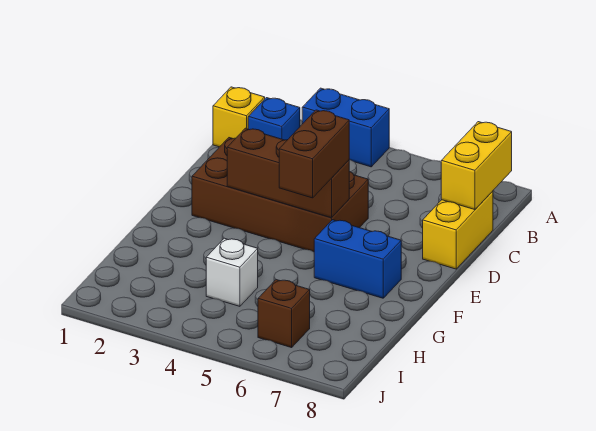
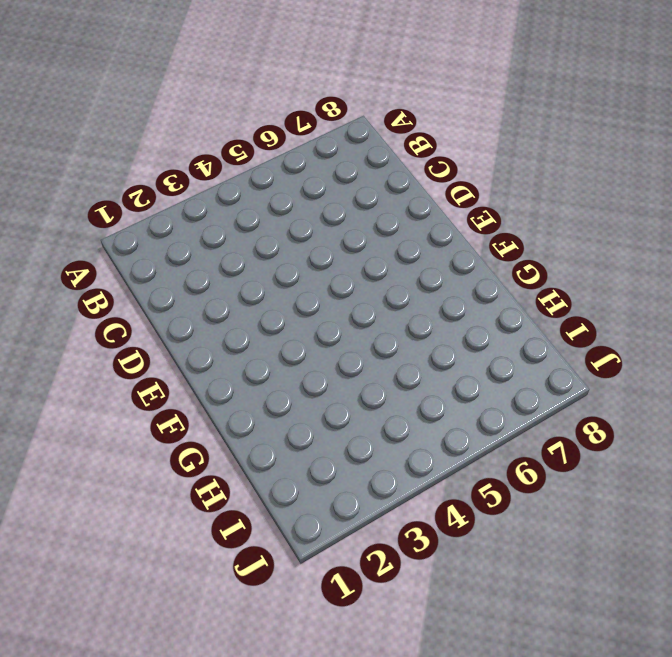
none -> blue brick A3:A4 level 1
none -> yellow brick B1 level 1

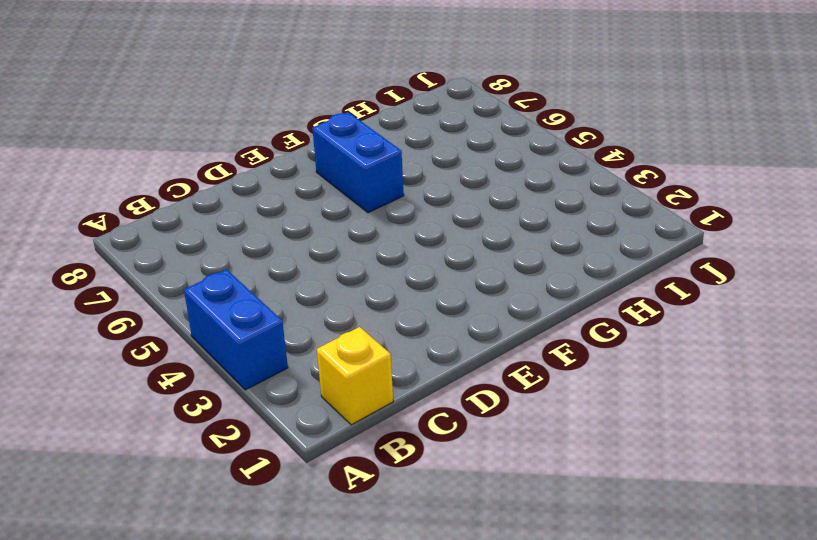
none -> blue brick B2 level 1
none -> yellow brick C8:D8 level 1

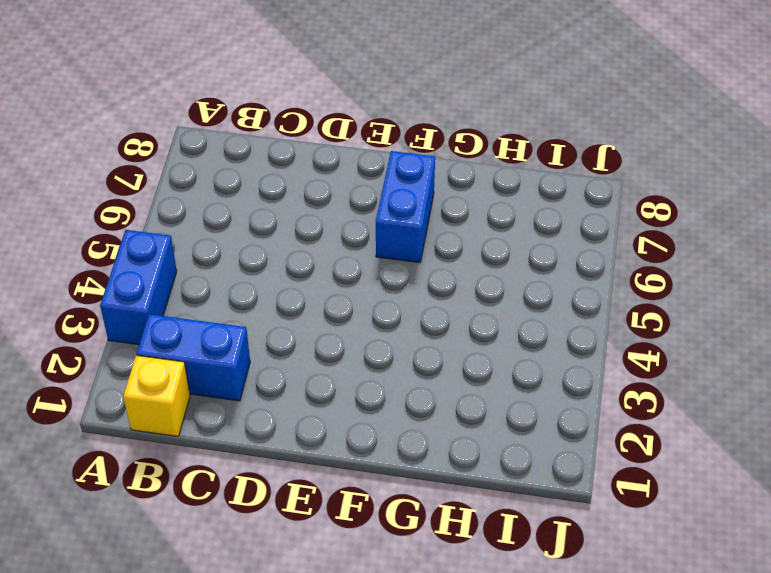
blue brick B2:C2 level 1 -> blue brick B2 level 1
none -> yellow brick C8:D8 level 1
none -> brown brick D2:E5 level 1

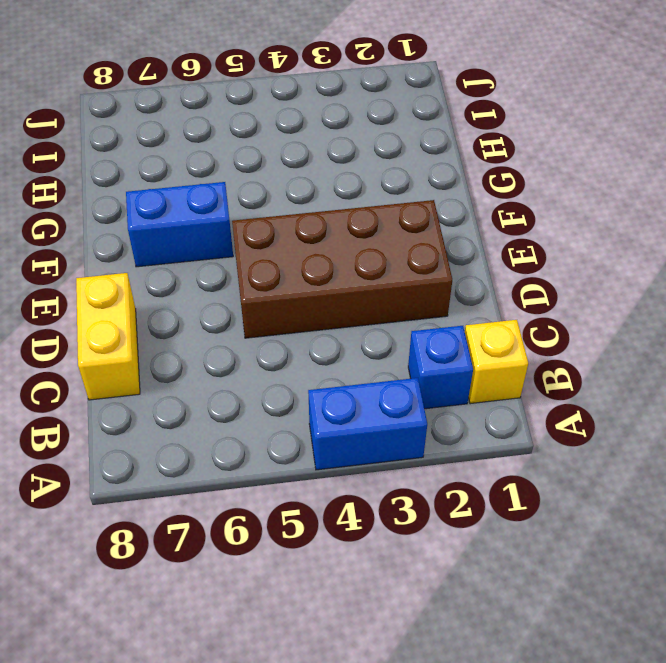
none -> white brick H4 level 1
none -> brown brick I6 level 1

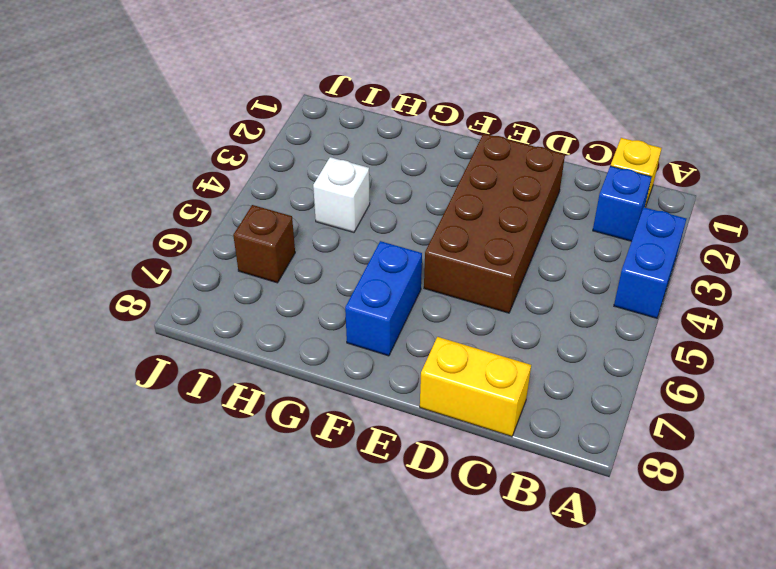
none -> yellow brick B8:C8 level 2
none -> brown brick E3:E5 level 2

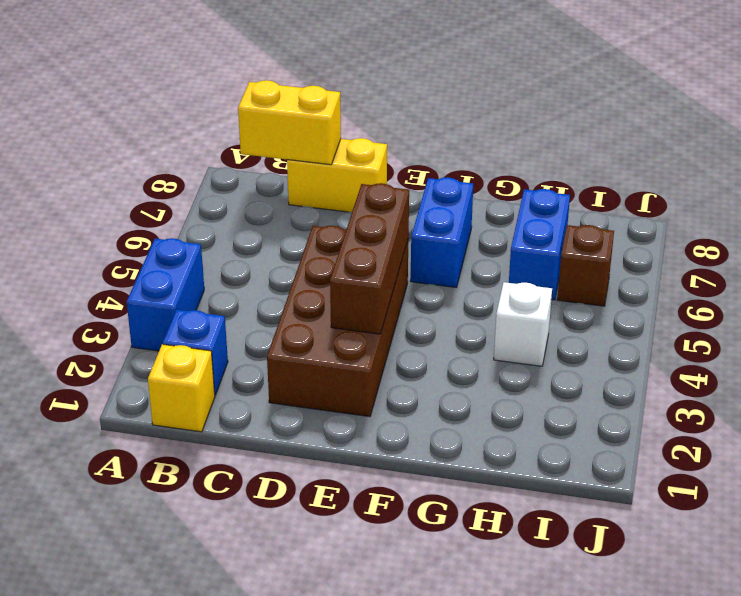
blue brick H6:H7 level 1 -> none
none -> brown brick E5:F5 level 3

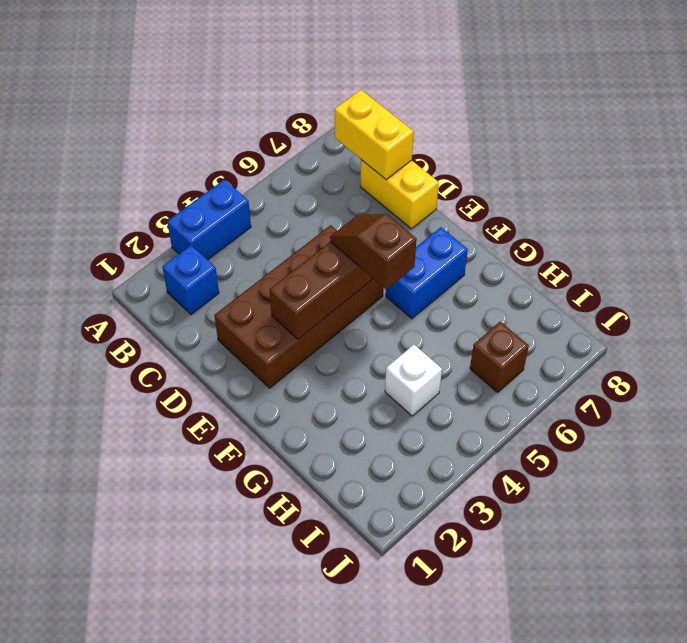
brown slope E5:F5 level 3 top F -> brown brick E5:F5 level 3
none -> yellow brick B1 level 1

